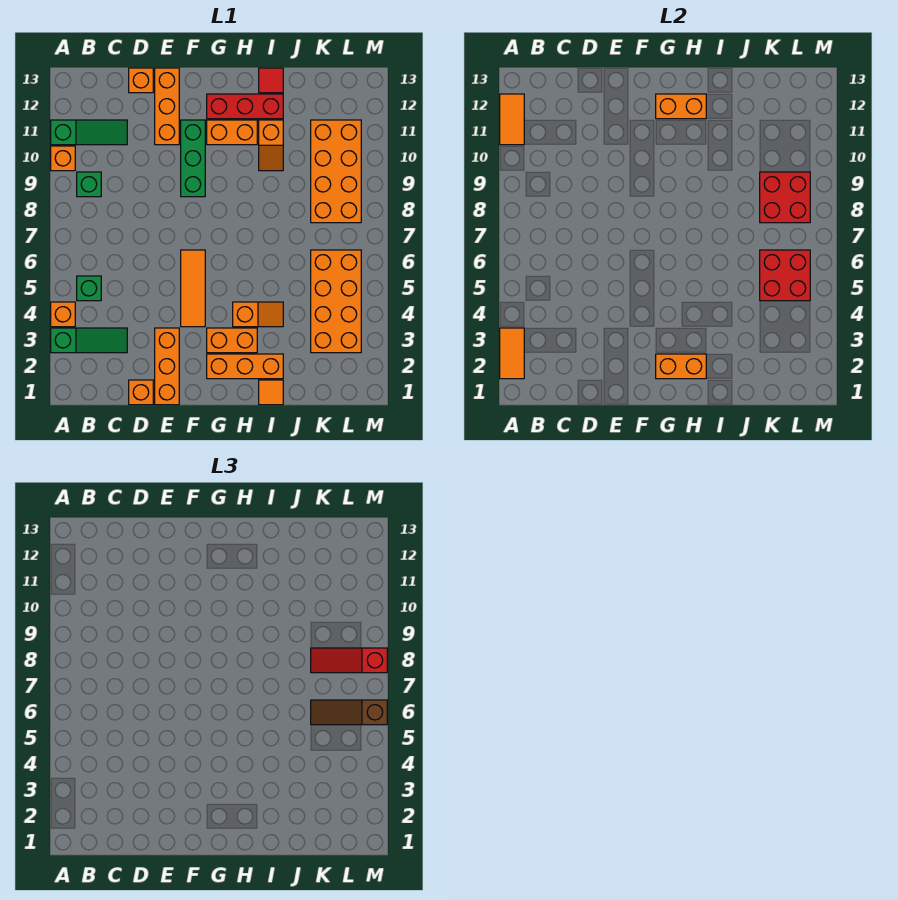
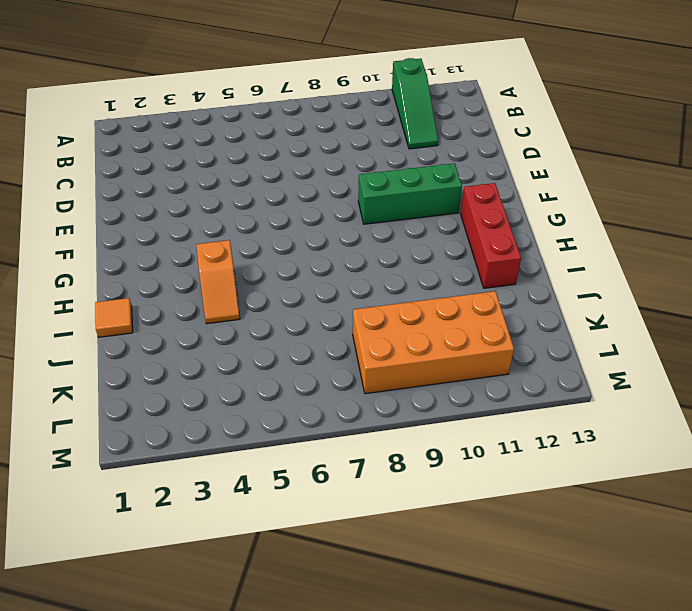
none -> green slope A3:C3 level 1 top A
none -> orange brick A4 level 1
none -> orange brick A10 level 1
none -> green brick B5 level 1

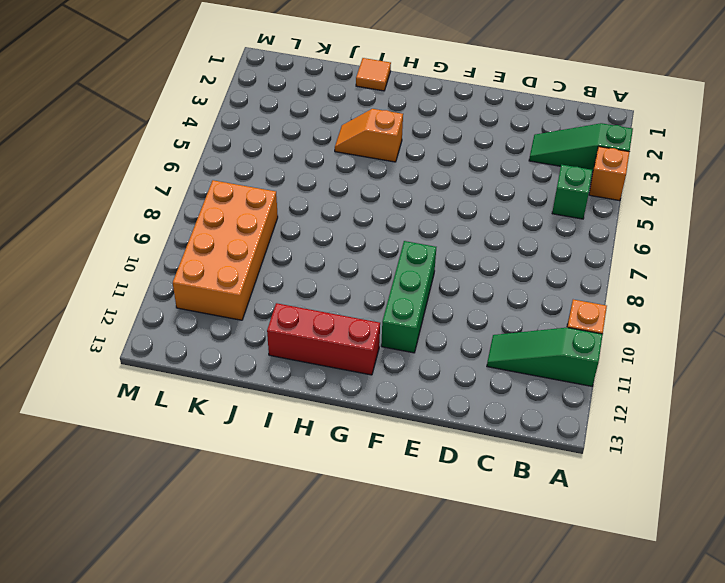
none -> green brick B9 level 1
none -> orange brick D1 level 1
none -> orange brick D13 level 1
none -> orange brick E1:E3 level 1

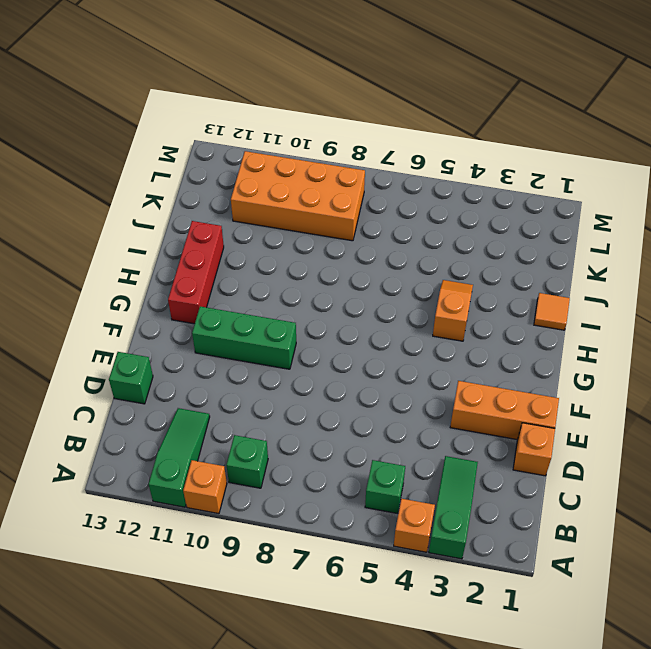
green brick D13 level 1 -> orange brick D13 level 1
none -> orange brick E11:E13 level 1
none -> orange tile F4:F6 level 1
none -> orange brick G2:I2 level 1
none -> orange brick G3:H3 level 1

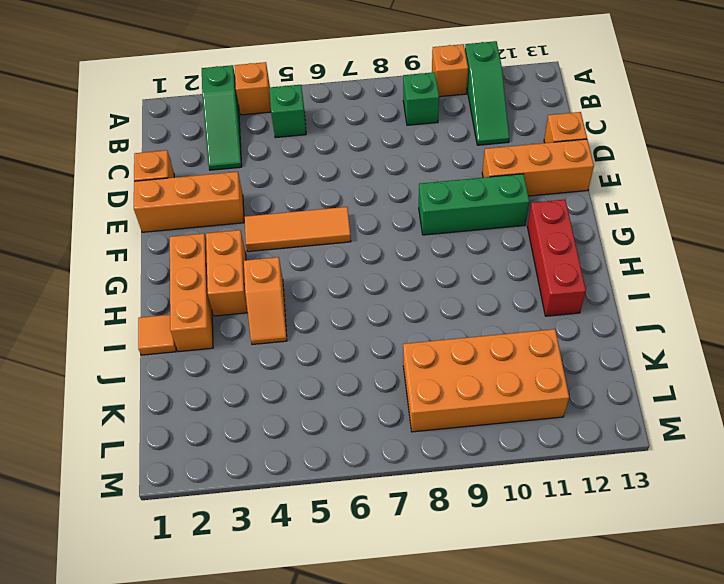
none -> orange brick G11:H11 level 1
none -> orange slope I10:I11 level 1 top 11
none -> red tile I13 level 1
none -> orange brick K3:L6 level 1

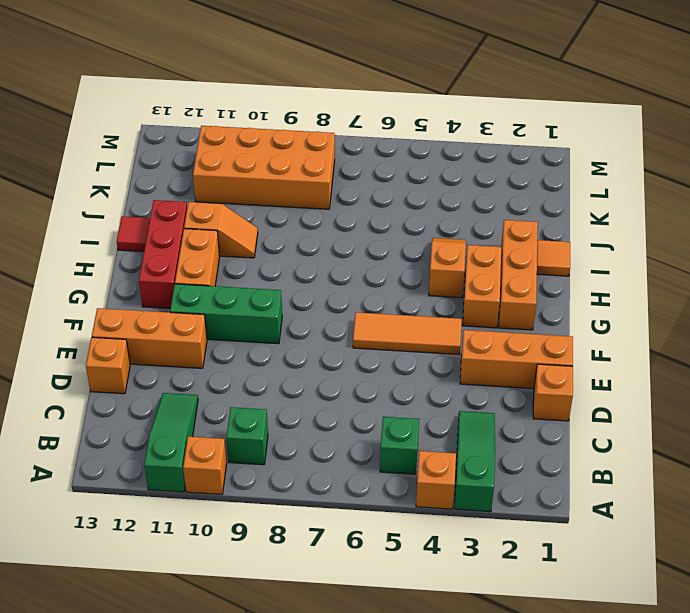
none -> orange brick K3:L6 level 1
none -> orange tile A2:A3 level 2
none -> orange tile A11:A12 level 2
none -> orange brick G2:H2 level 2

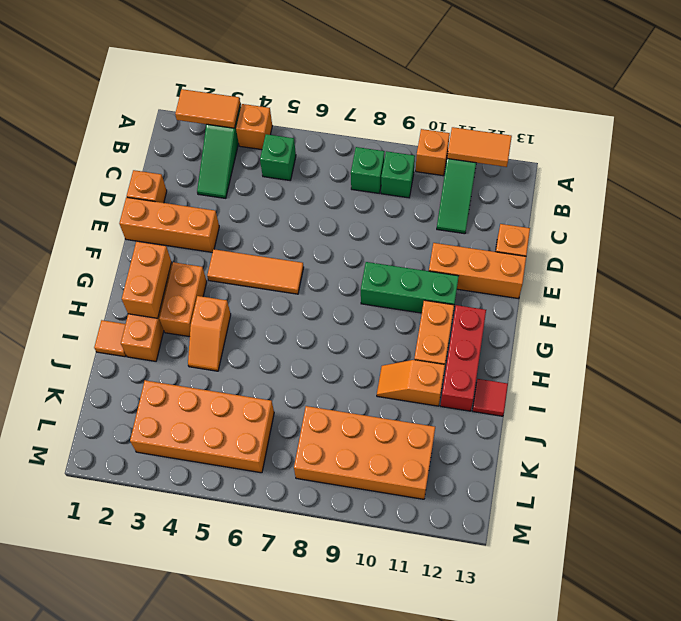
green brick B8 level 1 -> none
none -> orange brick G12:H12 level 2
none -> red brick K5:L6 level 2
none -> red brick K8:L9 level 2
none -> brown slope K6:M6 level 3 top M

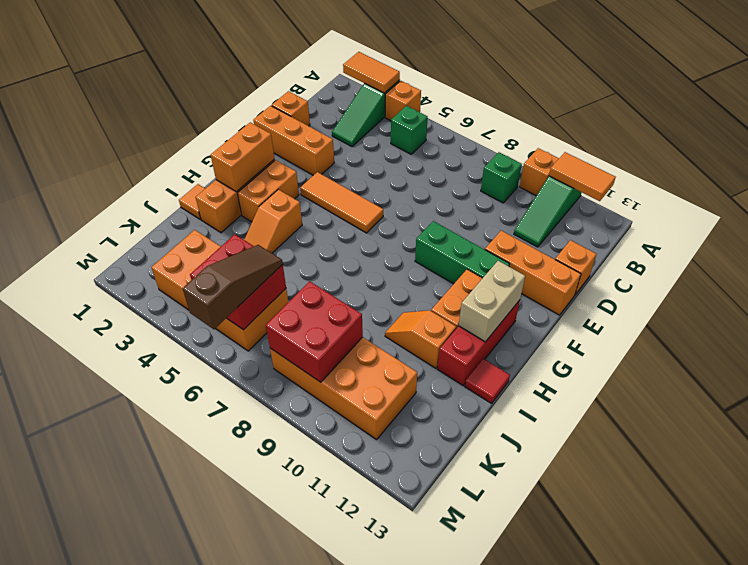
tan brick G12:H12 level 2 -> orange brick G12:H12 level 2
none -> red slope K8:M8 level 3 top M

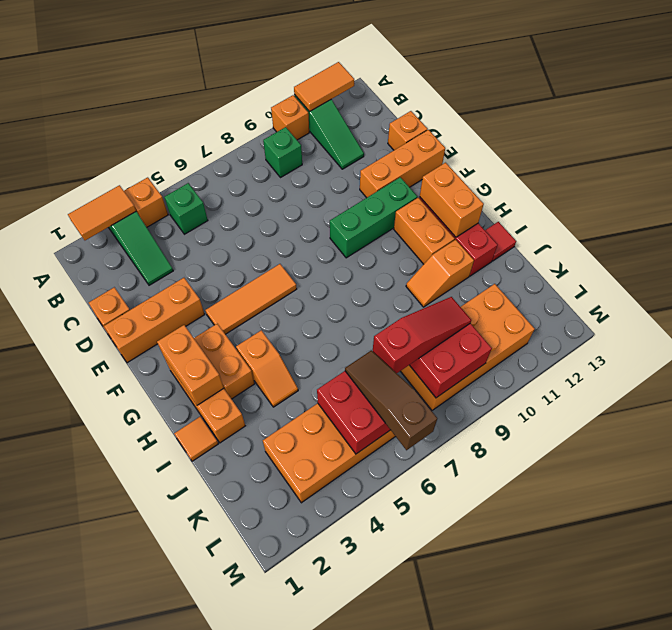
red slope K7:K9 level 3 top 7 -> red slope K8:M8 level 3 top M

